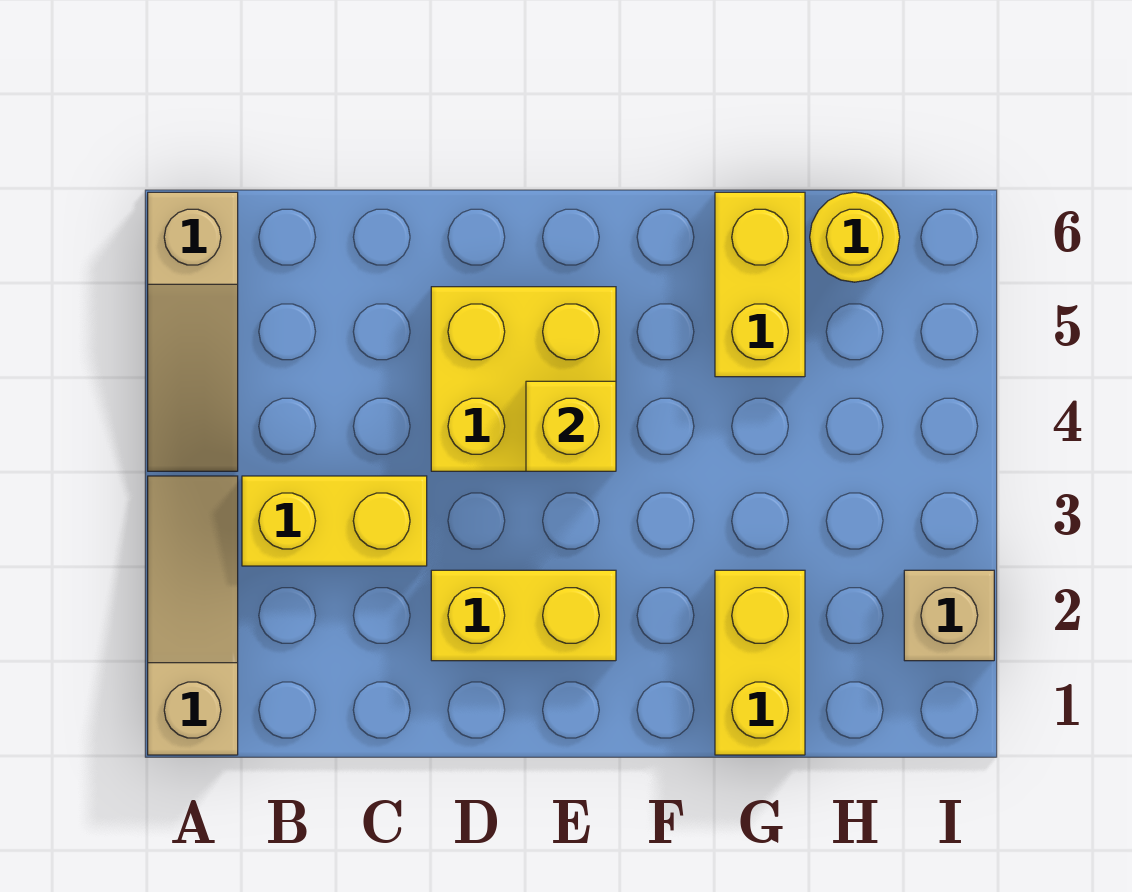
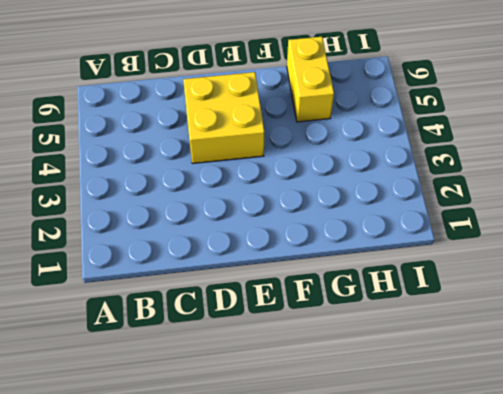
none -> tan slope A1:A3 level 1 top 1
none -> tan slope A4:A6 level 1 top 6

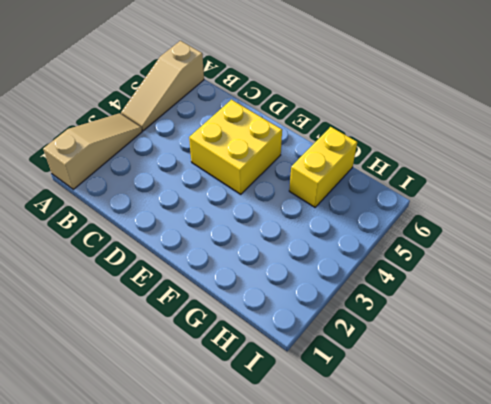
none -> yellow brick B3:C3 level 1
none -> yellow brick D2:E2 level 1

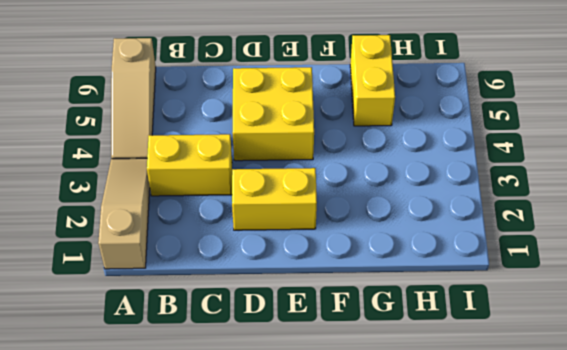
none -> yellow brick G1:G2 level 1
none -> yellow round brick H6 level 1

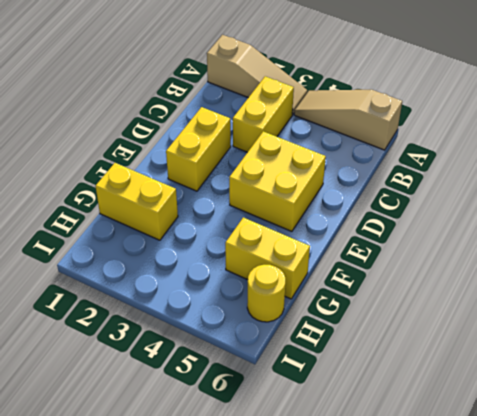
none -> tan brick I2 level 1
none -> yellow brick E4 level 2

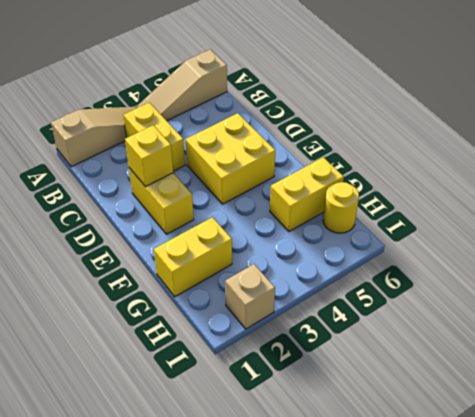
yellow brick D2 level 2 -> yellow brick E4 level 2

